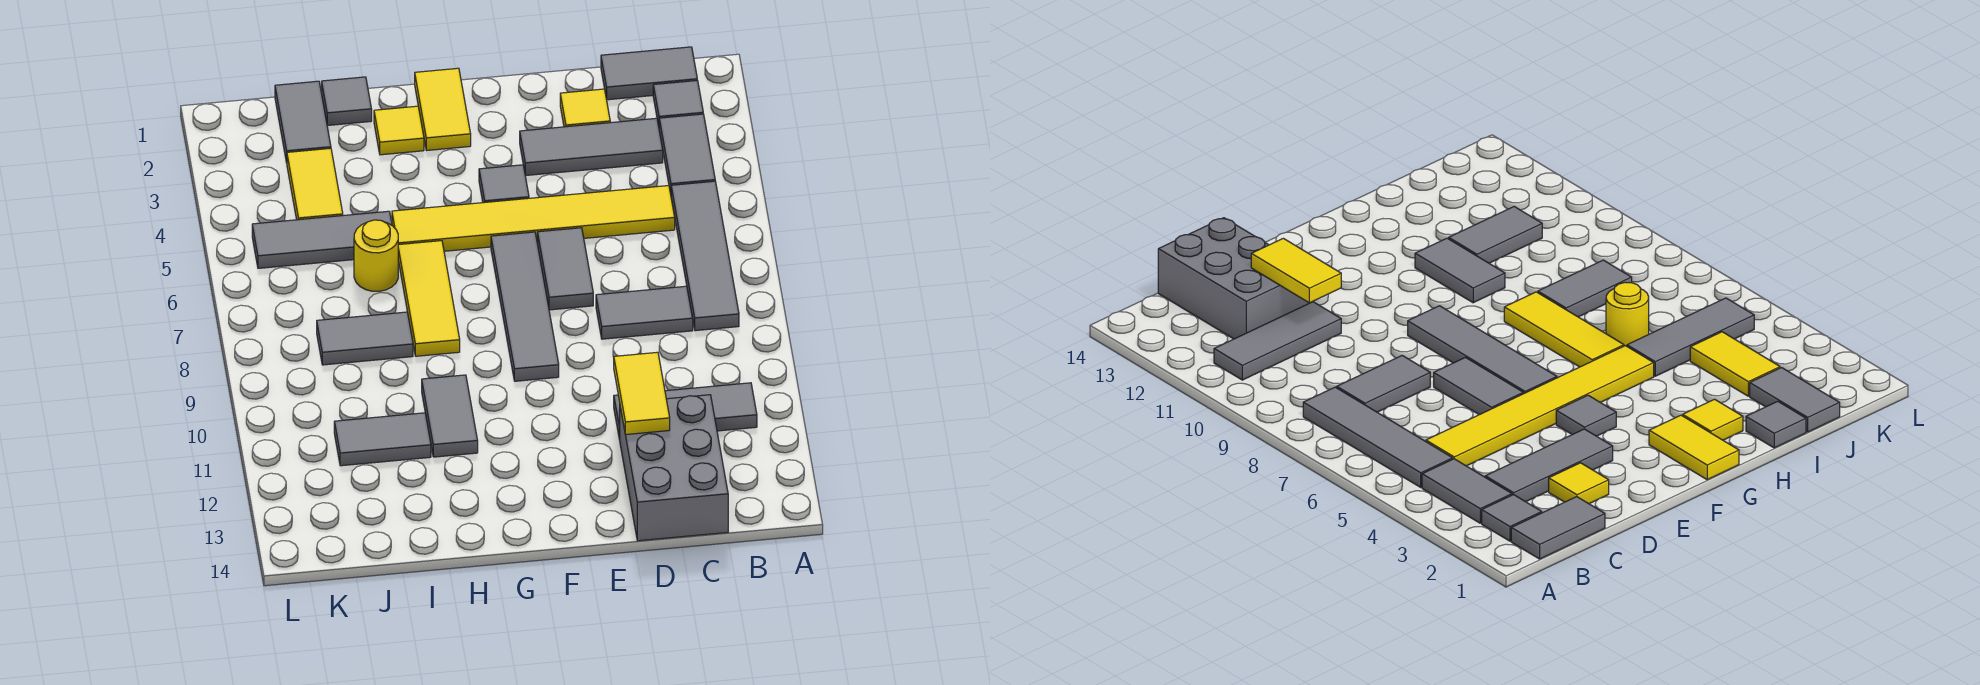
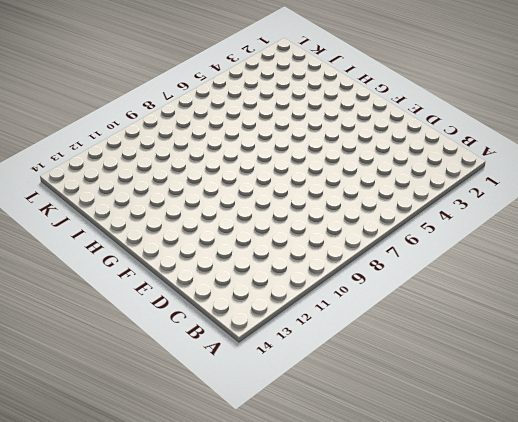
none -> grey tile B1:C1 level 1
none -> grey tile B2 level 1
none -> grey tile B3:B4 level 1

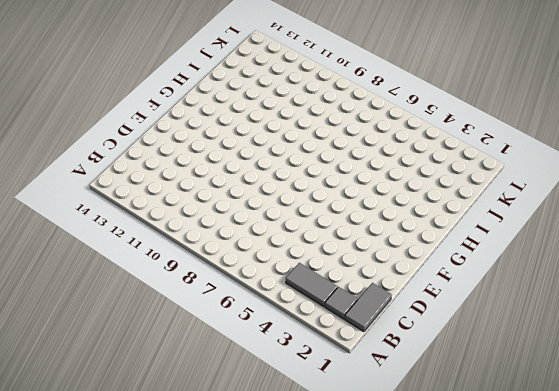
none -> grey tile B5:B8 level 1
none -> grey tile B11:D11 level 1
none -> grey tile C3:E3 level 1

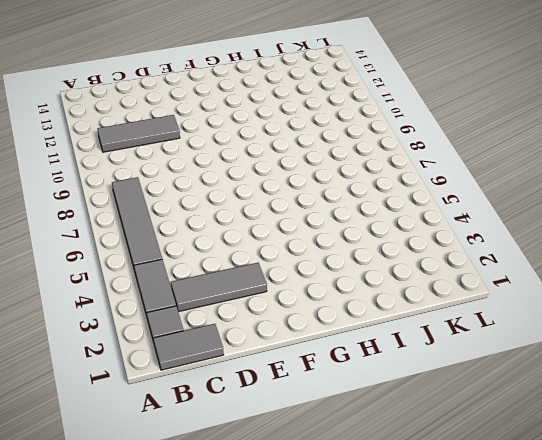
none -> yellow tile C5:H5 level 1
none -> grey tile C8:D8 level 1
none -> grey brick C12:D14 level 1

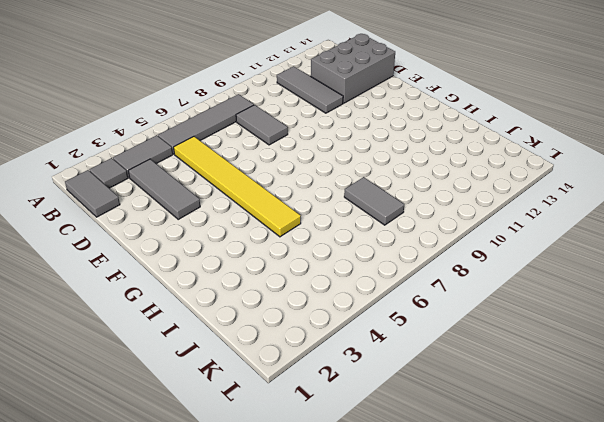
none -> yellow tile D2 level 1
none -> grey tile E6:E7 level 1
none -> grey tile F4 level 1

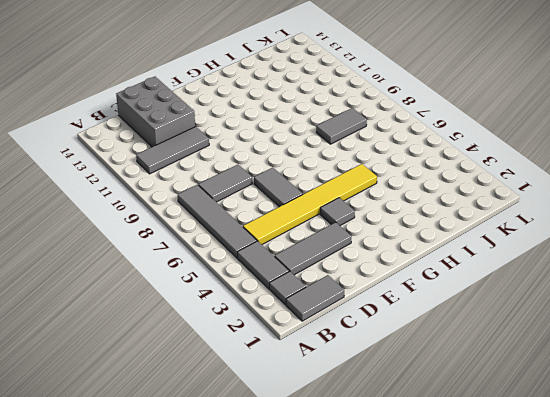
none -> yellow tile D2 level 1
none -> grey tile F6:F9 level 1
none -> yellow tile G1:G2 level 1

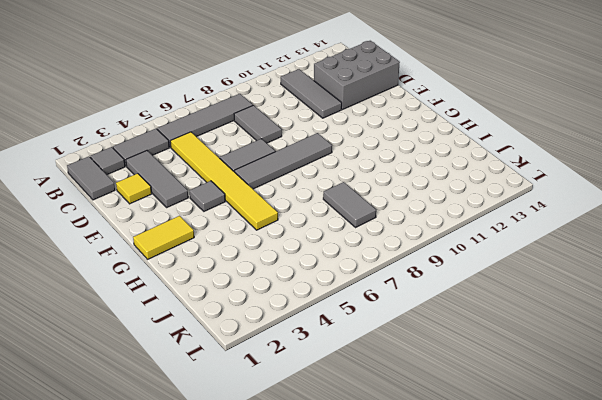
none -> yellow tile H2 level 1
none -> yellow tile H6:H8 level 1
none -> grey tile H10:H11 level 1

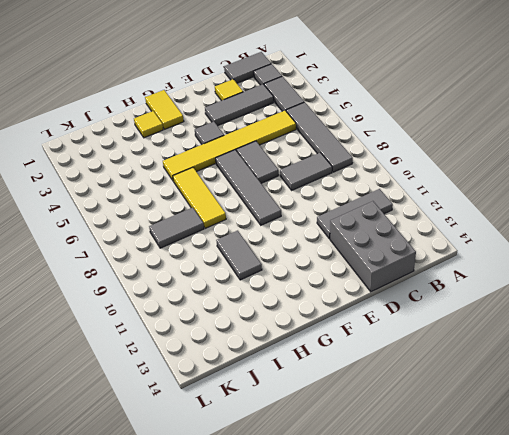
none -> grey tile I1 level 1
none -> grey tile I5:K5 level 1
none -> yellow round brick I6 level 1

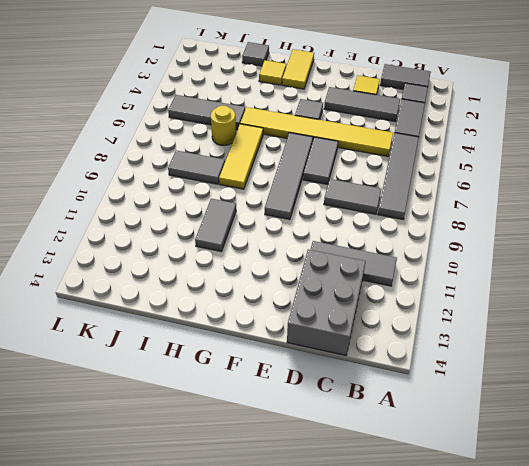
none -> grey tile I11:J11 level 1
none -> grey tile J1:J2 level 1
none -> yellow tile J3:J4 level 1

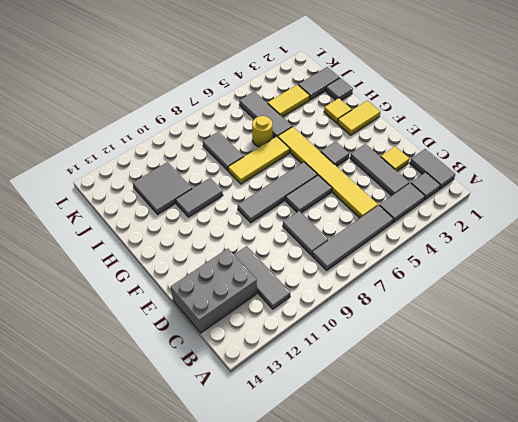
grey tile I11:J12 level 1 -> grey tile I11:J11 level 1
none -> yellow tile D11:D12 level 2

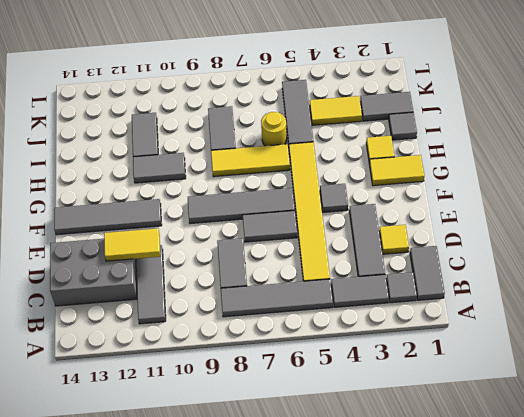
grey tile F11:F14 level 1 -> none

